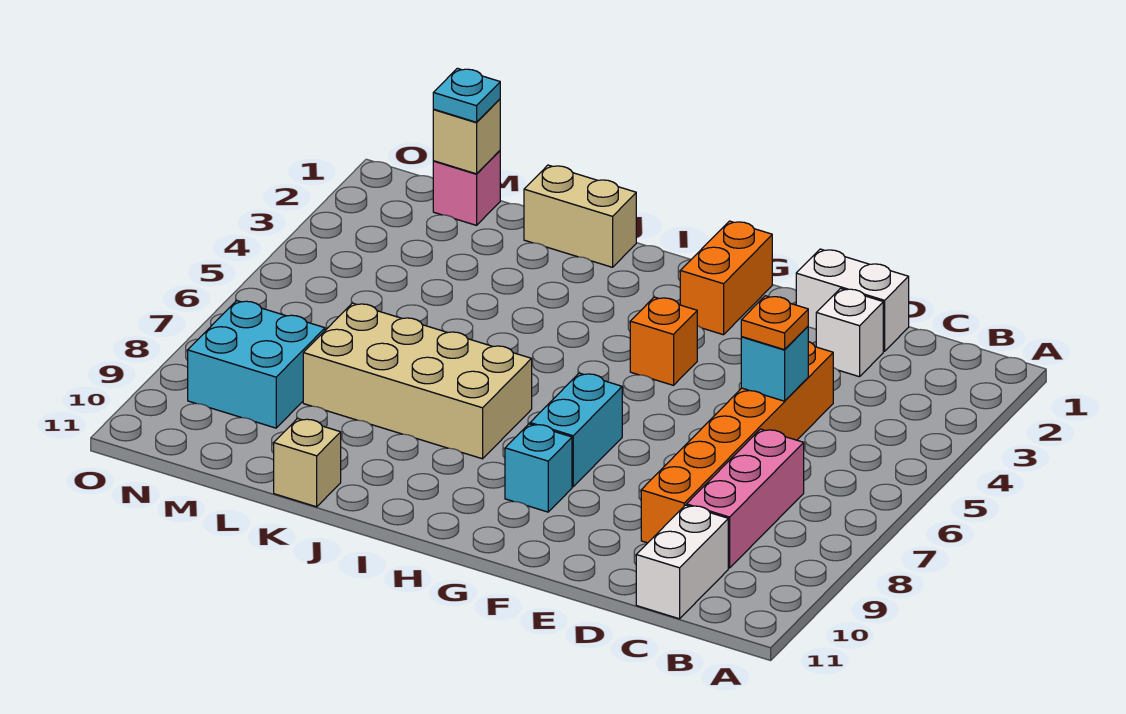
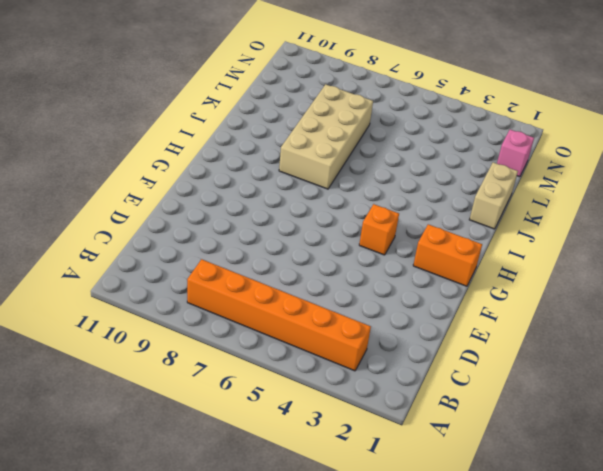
orange brick B3:B8 level 1 -> orange brick D4:D9 level 1
none -> pink brick C7:C9 level 1
none -> white brick C10:C11 level 1
none -> white brick D1:E1 level 1

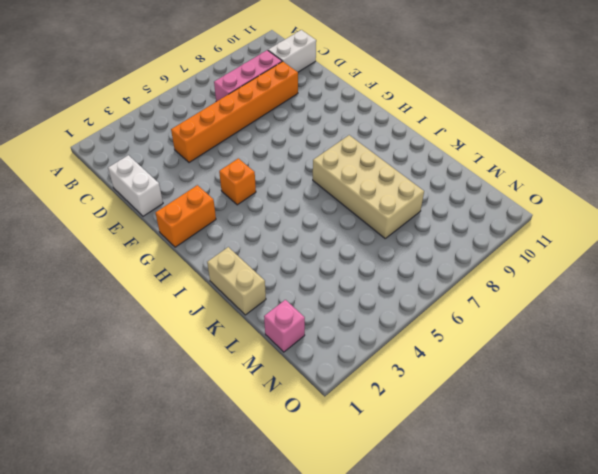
none -> white brick D2 level 1
none -> cyan brick G7:G8 level 1
none -> cyan brick G9 level 1

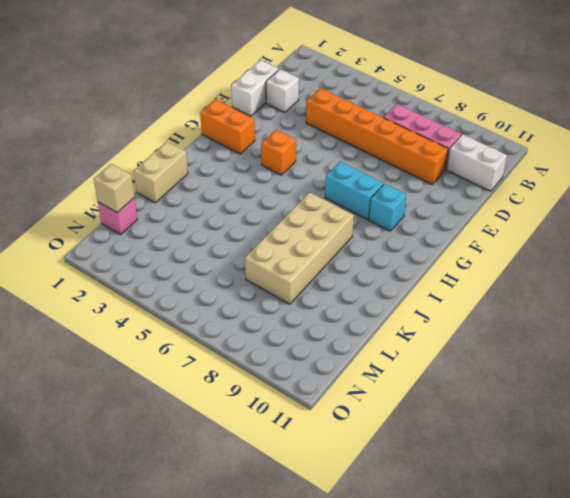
none -> tan brick K11 level 1
none -> cyan brick M8:N9 level 1
none -> cyan brick D5 level 2

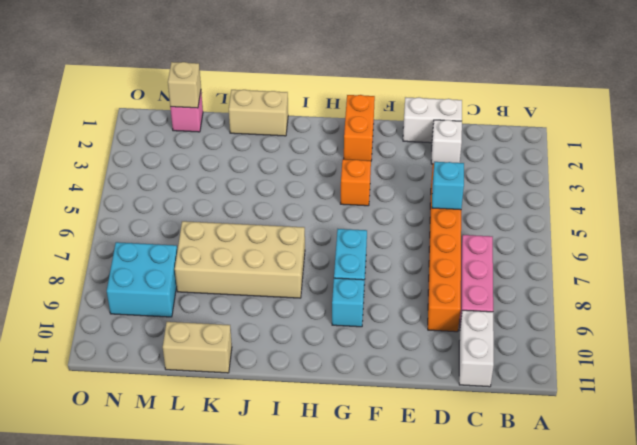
tan brick K11:L11 level 1 -> tan brick K11 level 1
none -> orange plate D5 level 3
none -> cyan plate M1 level 3

